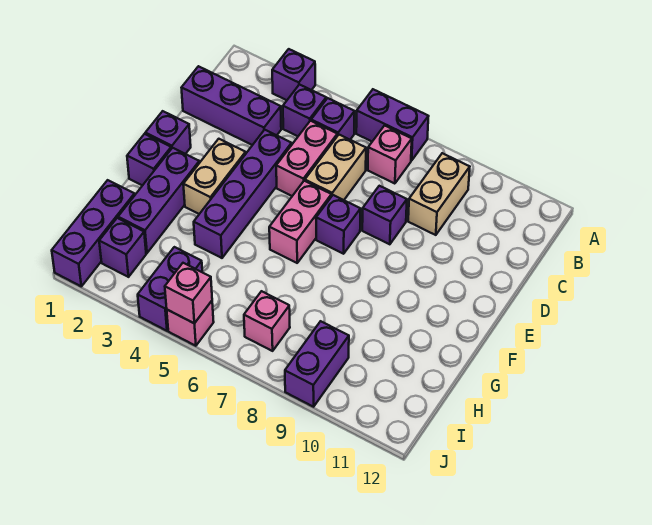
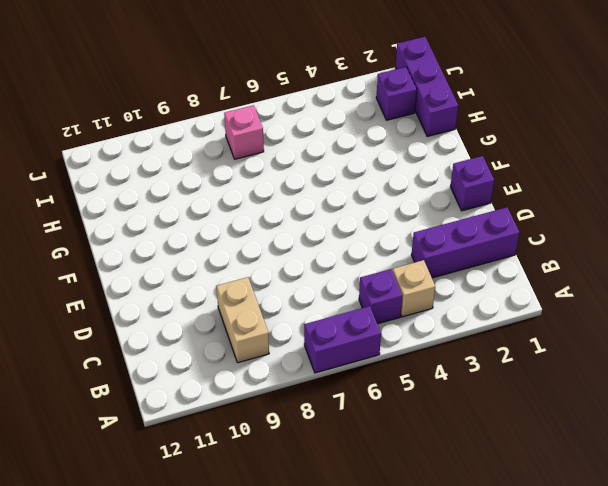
tan brick B4 level 1 -> purple brick B4 level 1
none -> purple brick A3 level 1
none -> pink brick B7 level 1
none -> pink brick C5:D5 level 1

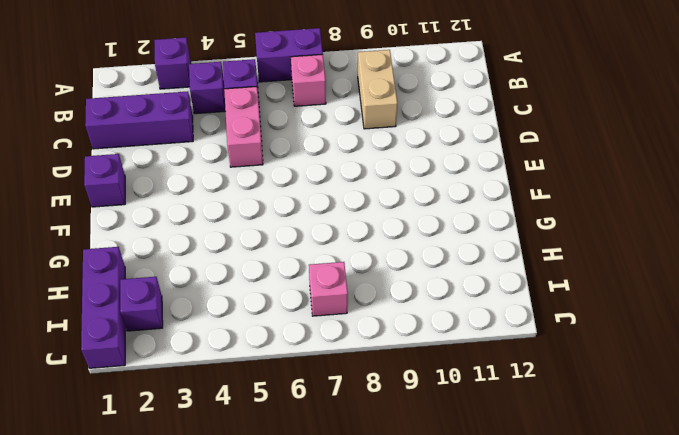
none -> tan brick C6:D6 level 1
none -> purple brick D4:G4 level 1
none -> purple brick D8 level 1

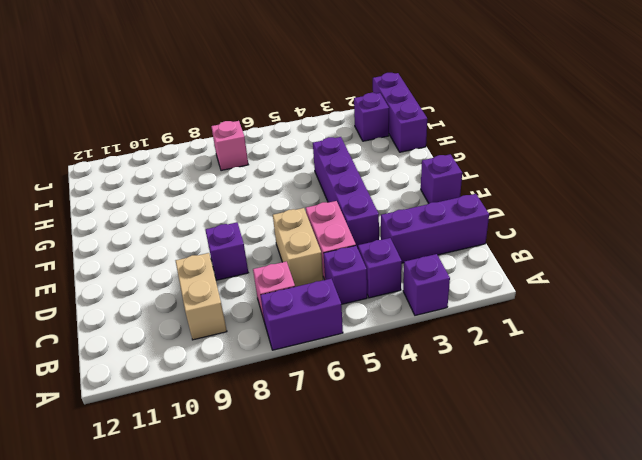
none -> tan brick E3:F3 level 1
none -> pink brick E6:F6 level 1
none -> purple brick E7 level 1

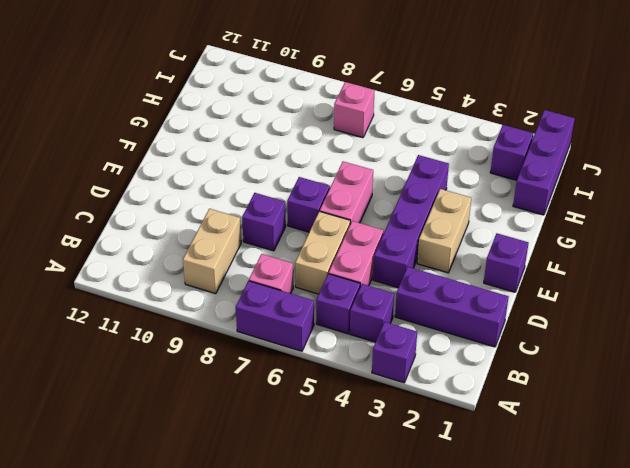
none -> purple brick F1 level 1
none -> purple brick F2:H2 level 1
none -> purple brick I4:J4 level 1

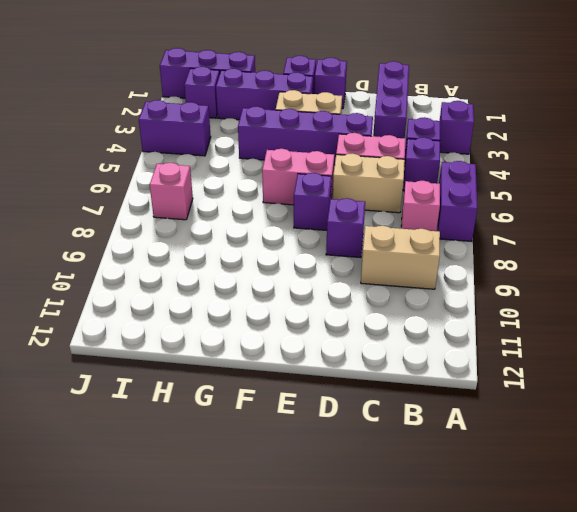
none -> purple brick I9:J9 level 1
none -> pink brick J5 level 1
none -> pink brick J5 level 2

